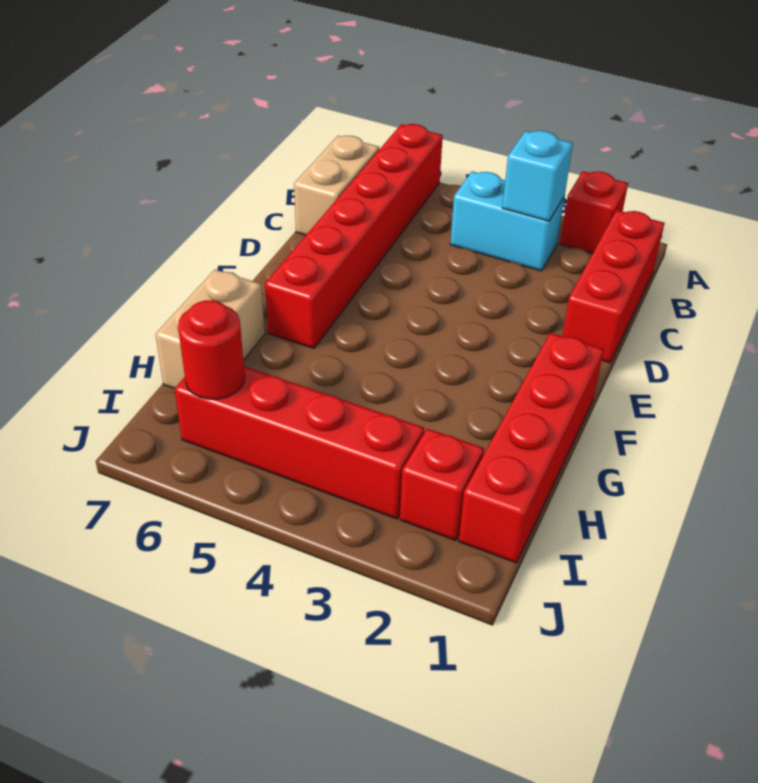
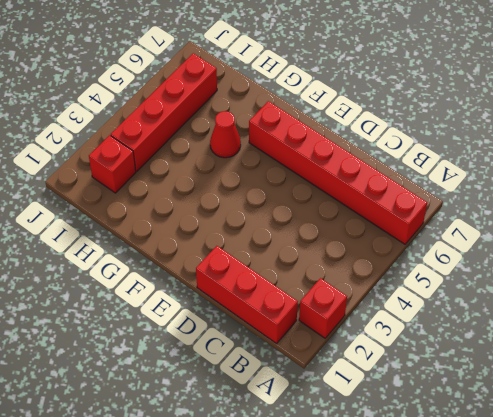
red cone G5 level 1 -> none
none -> cyan brick B3:B4 level 1
none -> tan brick B7:C7 level 1

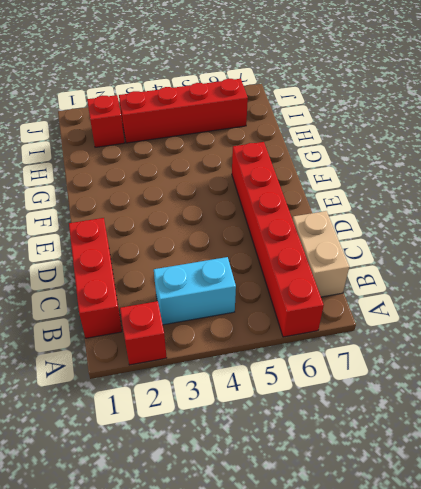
none -> red brick F1:I1 level 1
none -> tan brick G7:H7 level 1

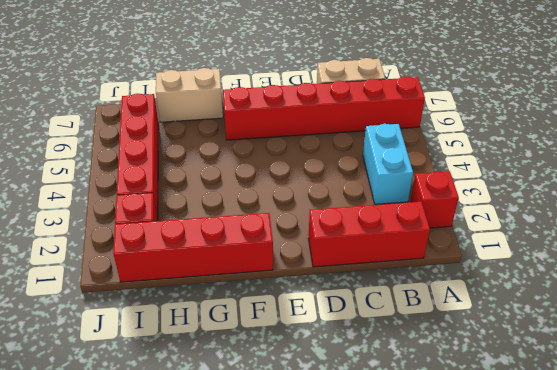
none -> cyan brick B3 level 2
none -> red round brick I6 level 2

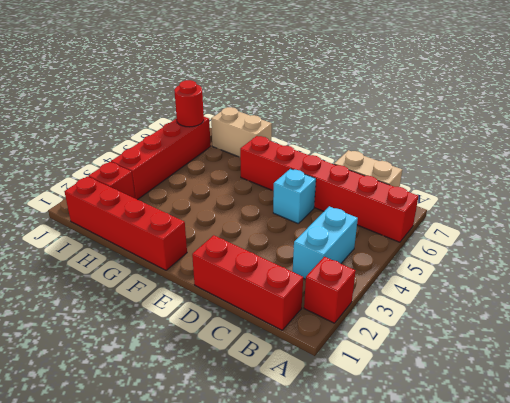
cyan brick D5 level 1 -> cyan brick B3 level 2

